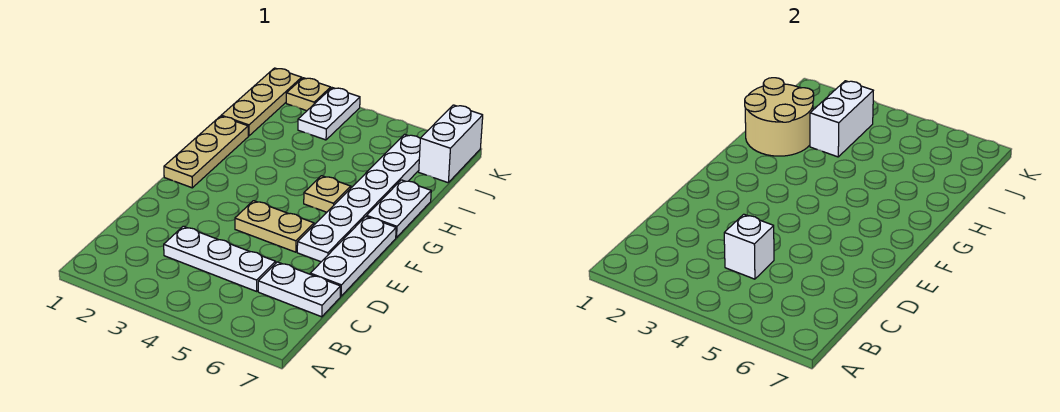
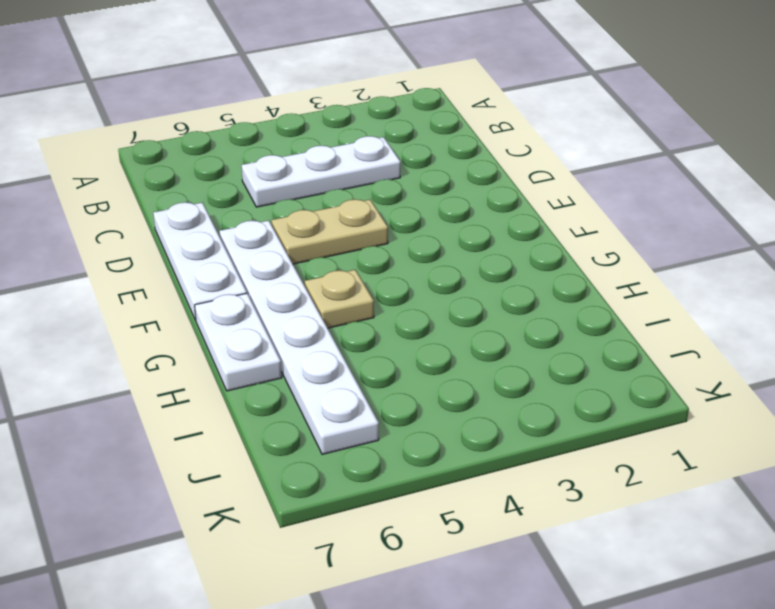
none -> white plate C6:C7 level 1
none -> tan plate F1:H1 level 1
none -> tan plate I1:K1 level 1

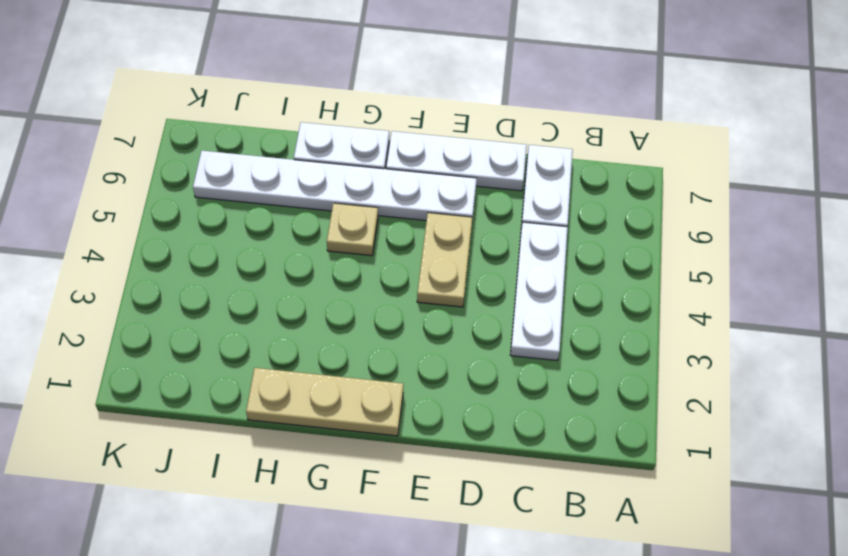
none -> tan plate I1:K1 level 1
none -> white plate J3:K3 level 1
none -> white brick J7:K7 level 1

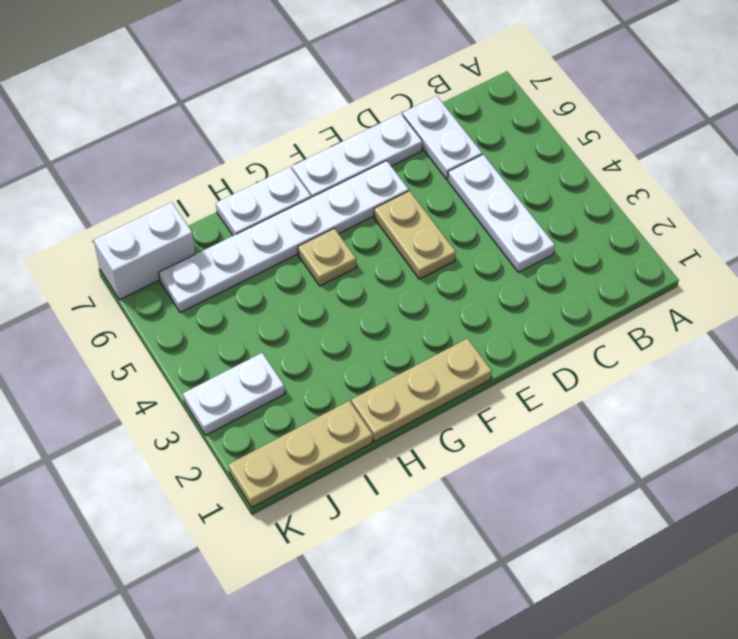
none -> tan plate K2 level 1
none -> white brick C4 level 2
none -> tan round brick H1:I2 level 2

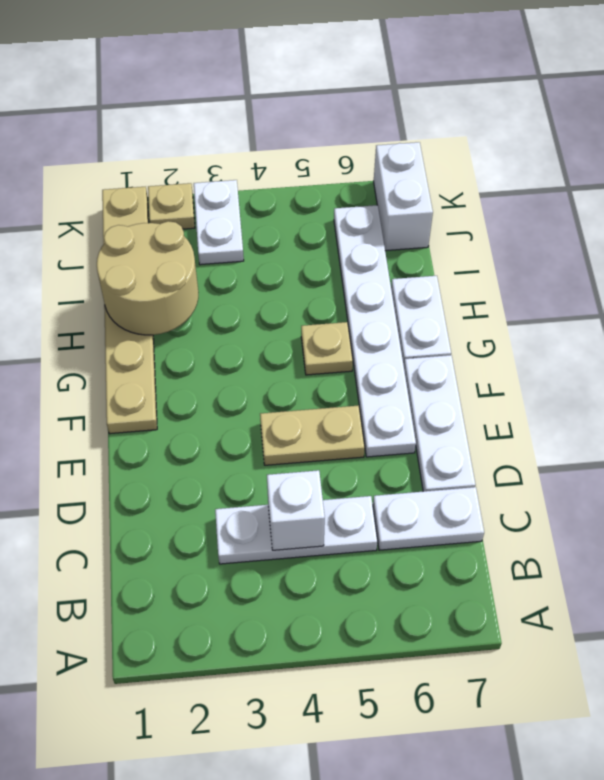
none -> white brick I3:J3 level 2

